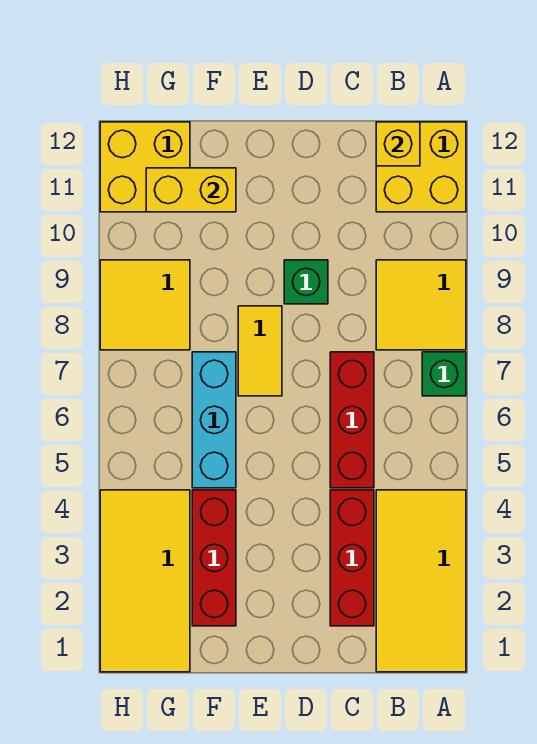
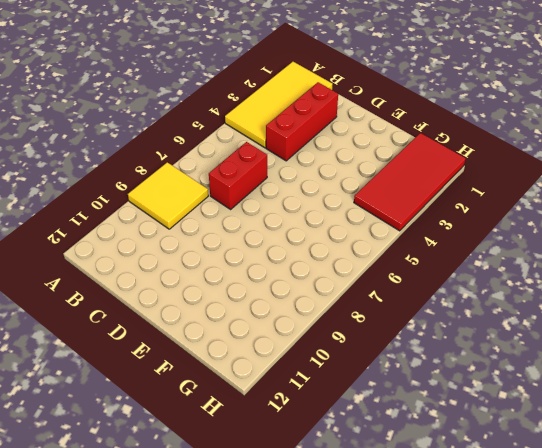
red brick C6:C7 level 1 -> red brick C5:C7 level 1
red tile G1:H4 level 1 -> yellow tile G1:H4 level 1
none -> green brick A7 level 1
none -> yellow brick A11:B12 level 1
none -> green brick D9 level 1

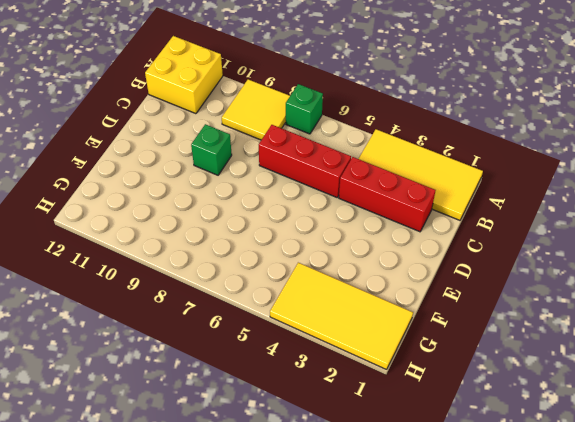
none -> yellow tile E7:E8 level 1
none -> red brick F2:F4 level 1
none -> cyan brick F5:F7 level 1

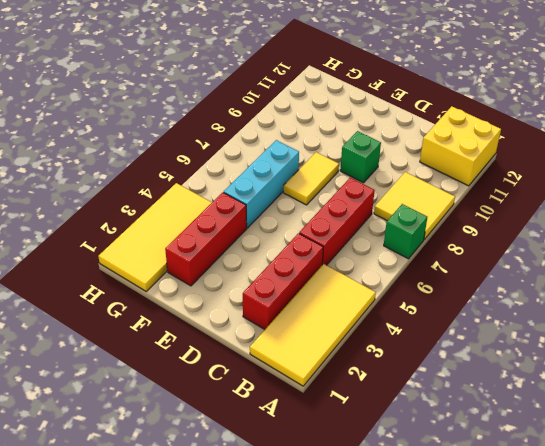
none -> yellow tile G8:H9 level 1
none -> yellow brick G11:H12 level 1
none -> yellow brick B12 level 2

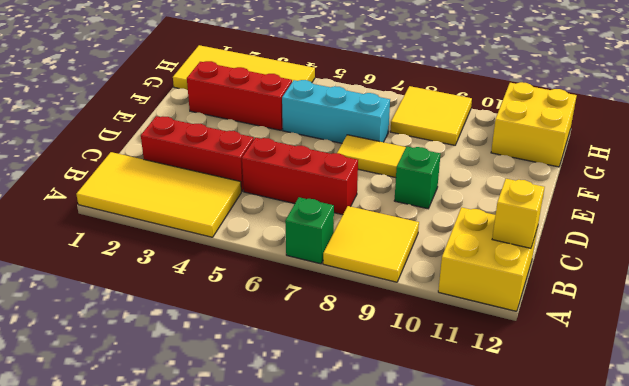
none -> yellow brick F11:G11 level 2

